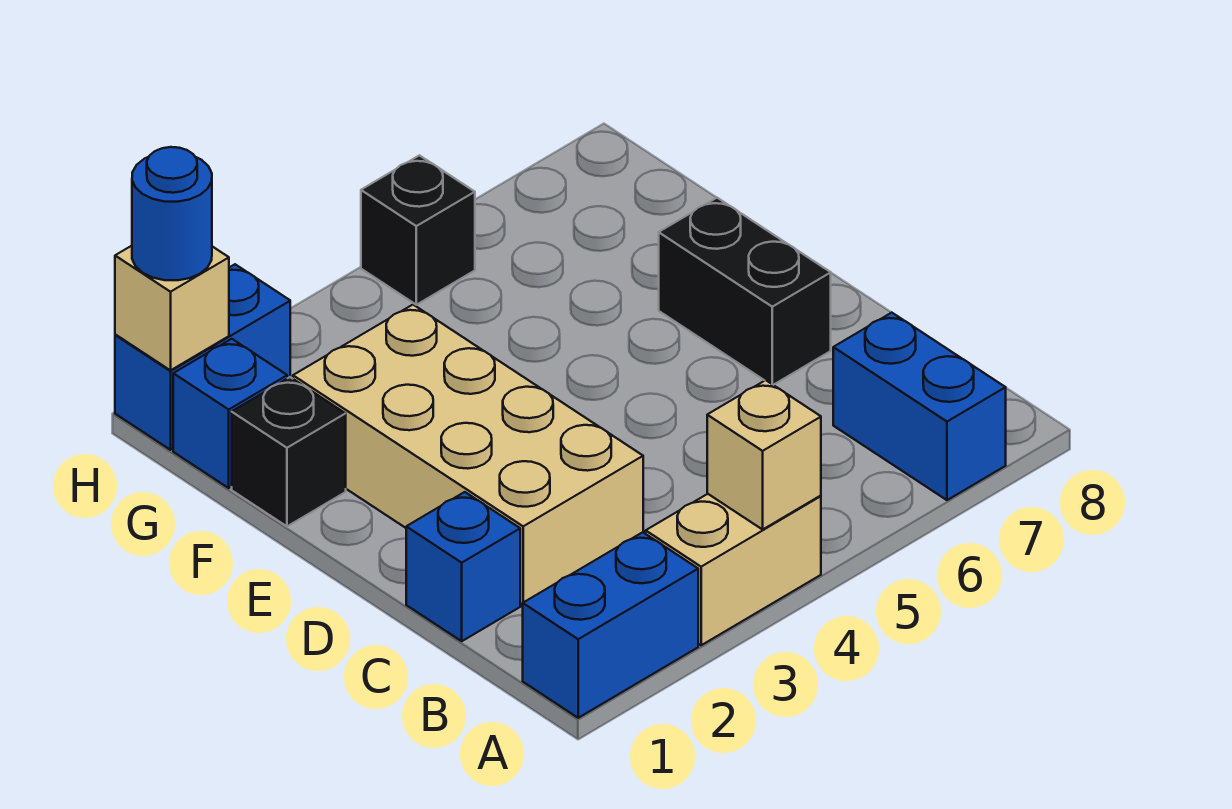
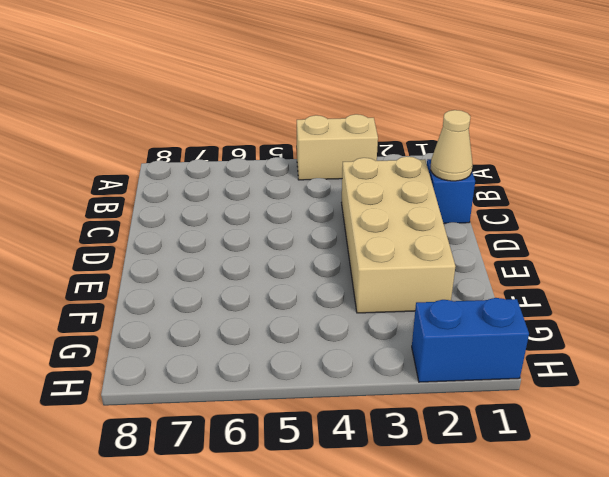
tan cone C1 level 2 -> none
none -> blue brick A1:A2 level 1
none -> blue brick A7:B7 level 1
none -> black brick D7:E7 level 1

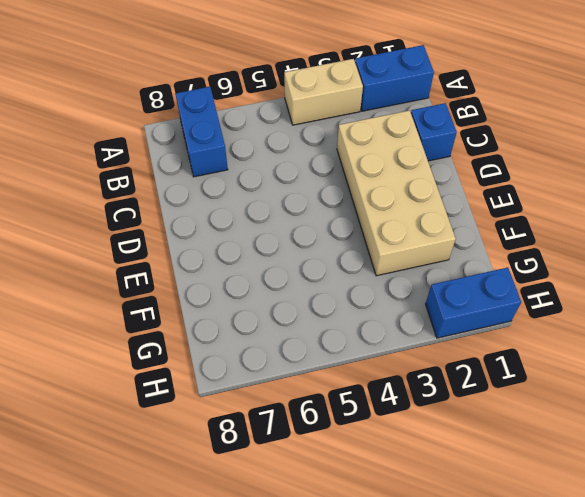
none -> black brick D7:E7 level 1
none -> black brick F1 level 1
none -> blue brick G1 level 1

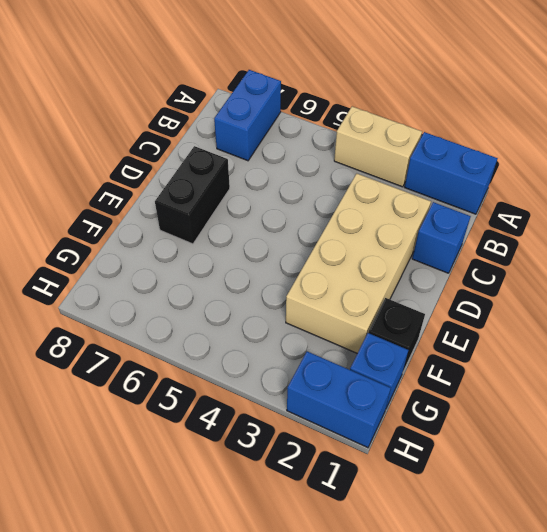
none -> black brick H5 level 1
none -> tan brick A4 level 2
none -> tan brick H1 level 2

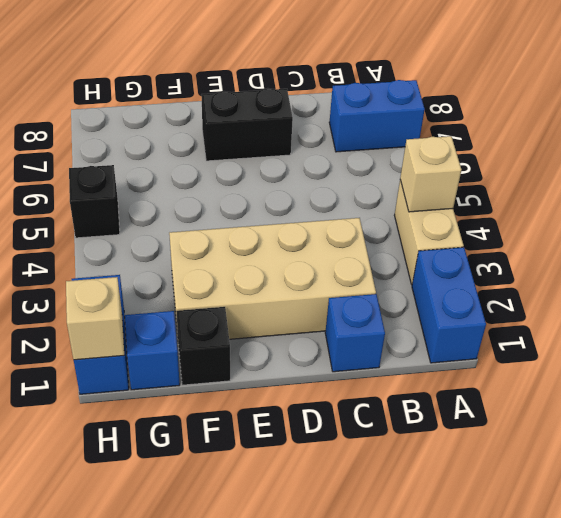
none -> blue round brick H1 level 3

